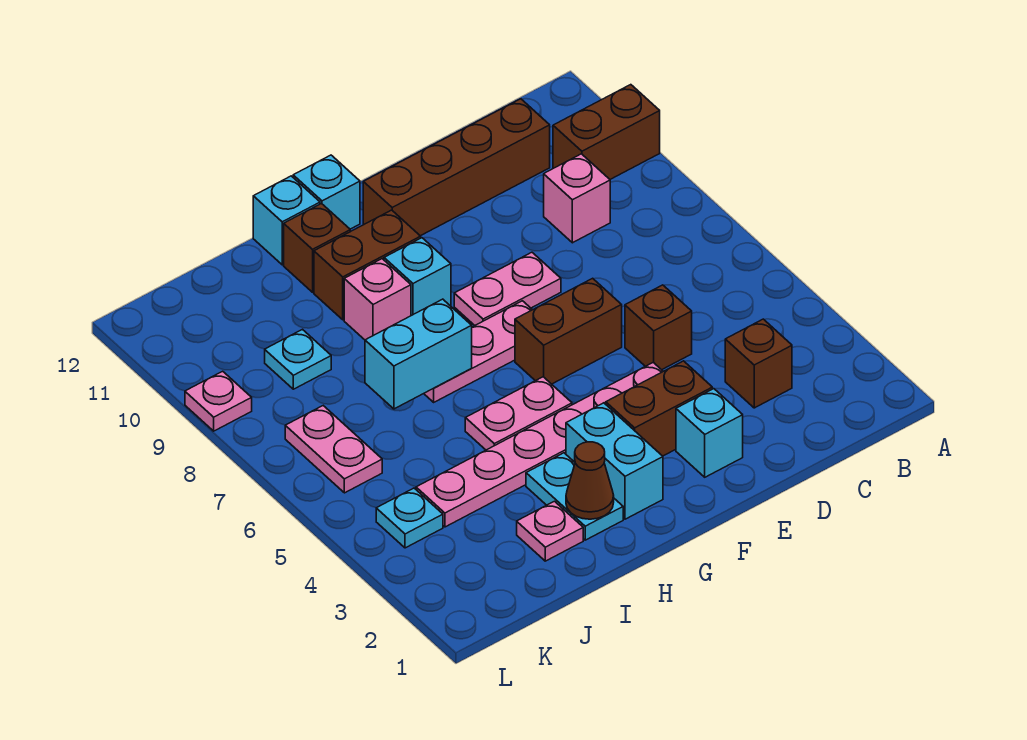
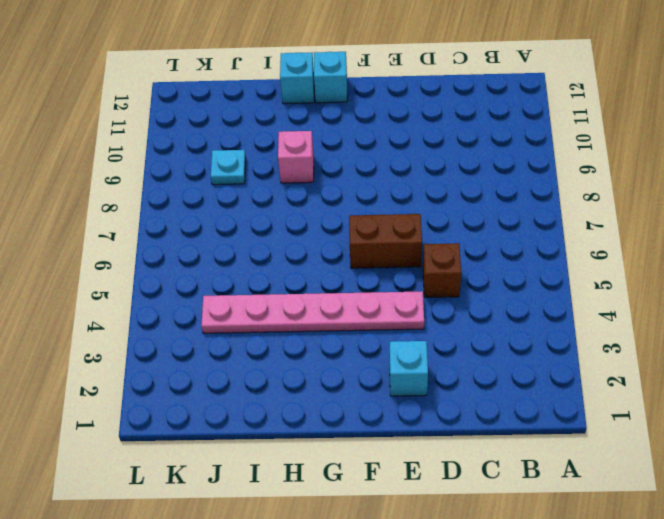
none -> brown brick A10:B10 level 1
none -> brown brick C3 level 1
none -> pink brick C9 level 1

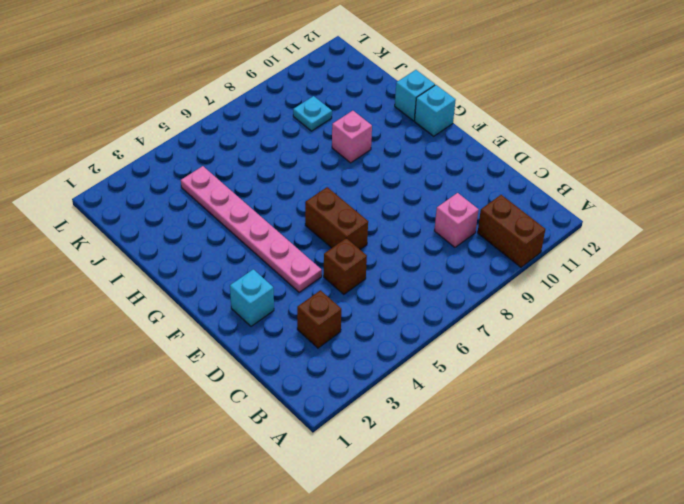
none -> brown brick C11:F11 level 1
none -> brown brick E3:F3 level 1
none -> pink plate E8:F8 level 1

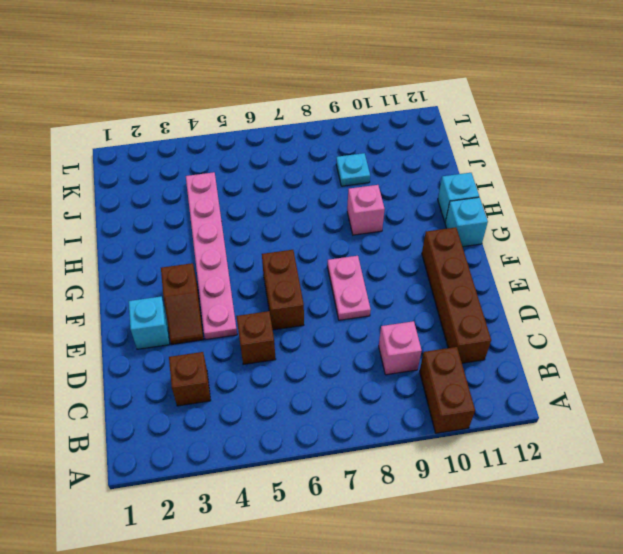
brown slope E3:F3 level 1 top F -> brown brick E3:F3 level 1
none -> pink plate F7:H7 level 1
none -> cyan brick G2:G3 level 1
none -> pink plate G5:H5 level 1

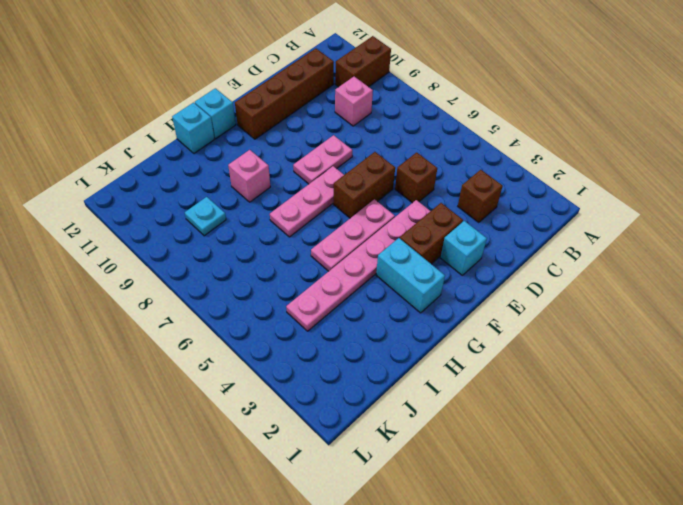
pink plate F5:H5 level 1 -> pink plate G5:H5 level 1
none -> cyan brick G9 level 1
none -> brown brick G10:H10 level 1
none -> cyan plate H2:H3 level 1

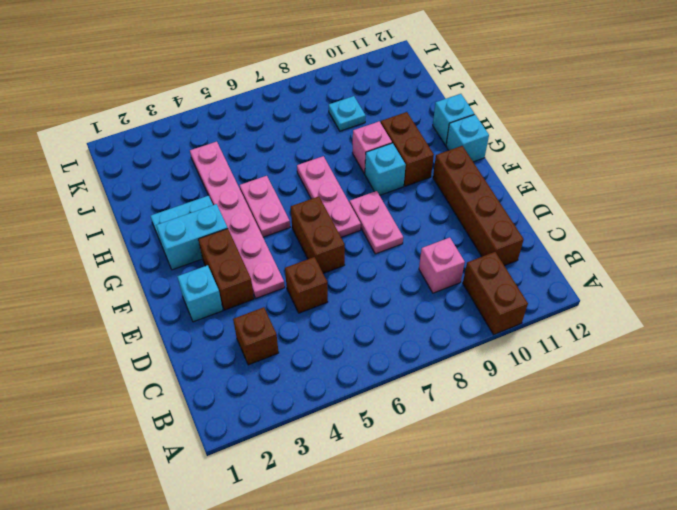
none -> brown brick H11 level 1
none -> pink plate I2 level 1
none -> cyan plate K4 level 1

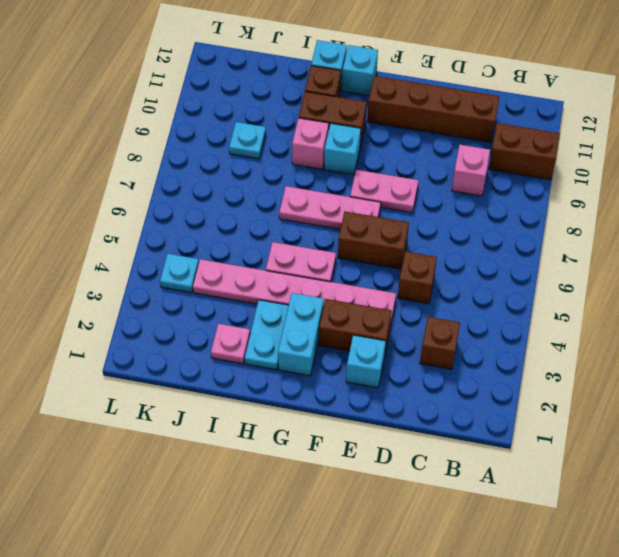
none -> pink plate K6:K7 level 1
none -> pink plate L9 level 1
none -> brown cone H2 level 2

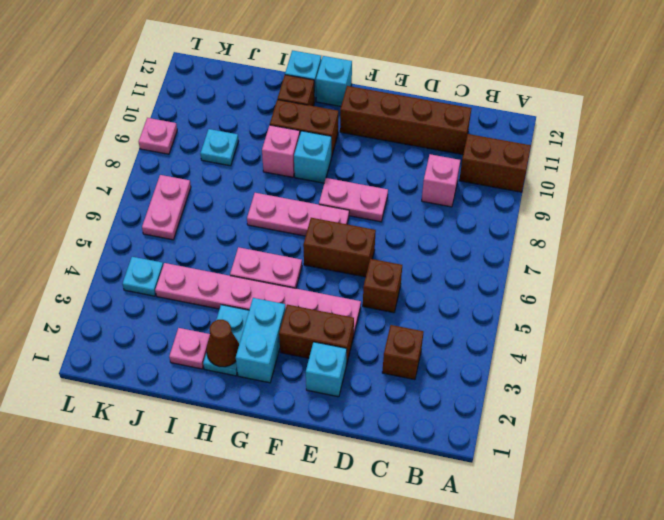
none -> cyan brick H7:I7 level 2

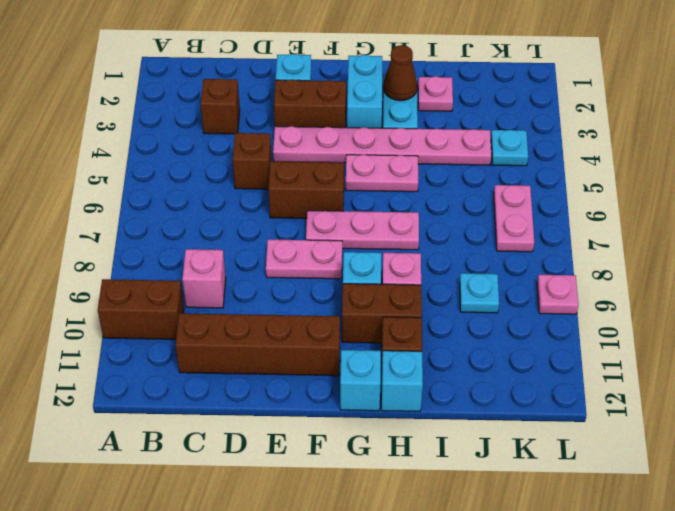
none -> cyan brick H7:I7 level 2

